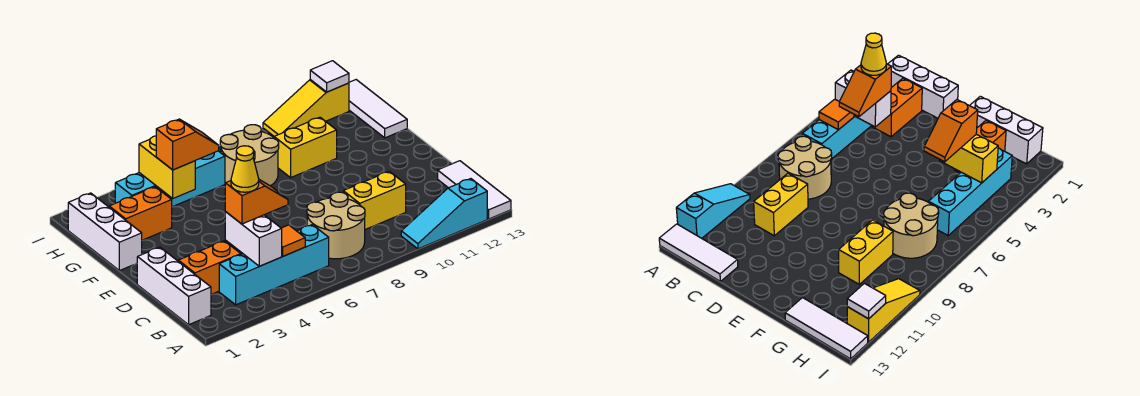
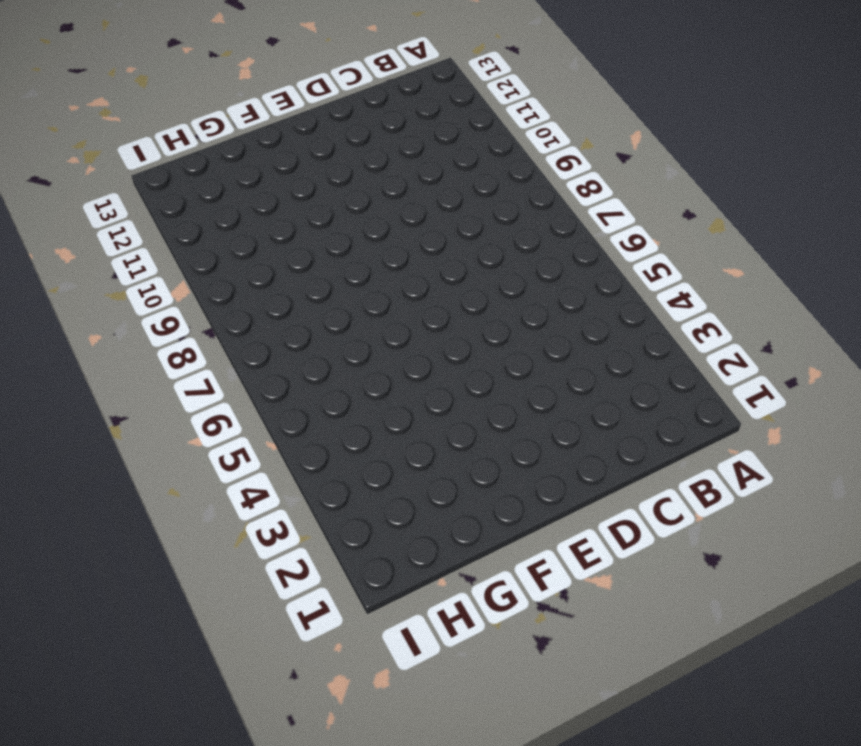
none -> cyan slope A10:A12 level 1 top 12
none -> white tile A13:C13 level 1
none -> white brick B1:D1 level 1

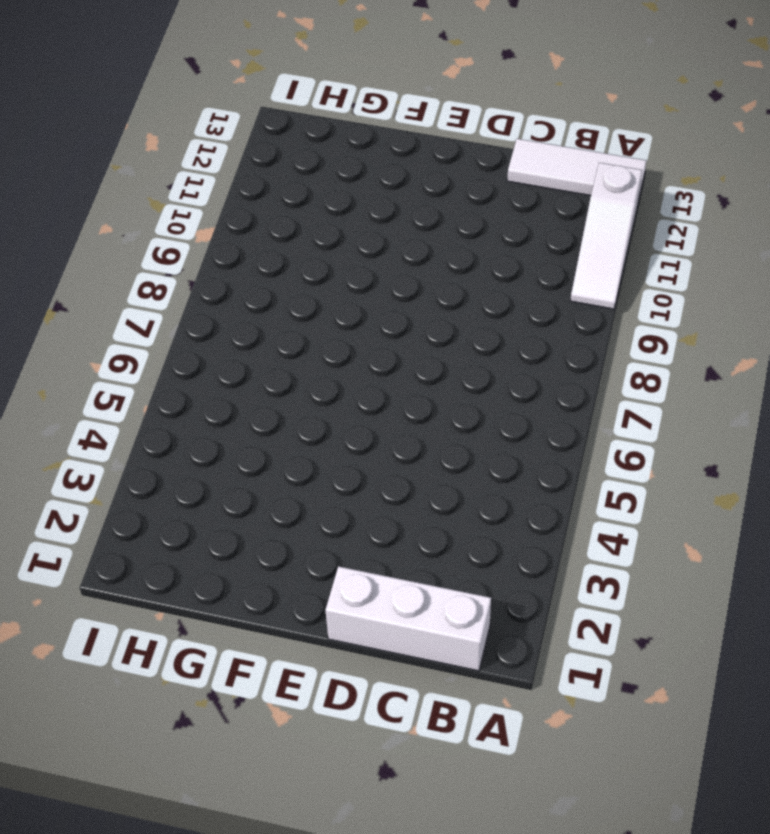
white slope A10:A12 level 1 top 12 -> cyan slope A10:A12 level 1 top 12
none -> cyan brick B3:B6 level 1
none -> tan round brick B7:C8 level 1
none -> orange brick C2:C3 level 1

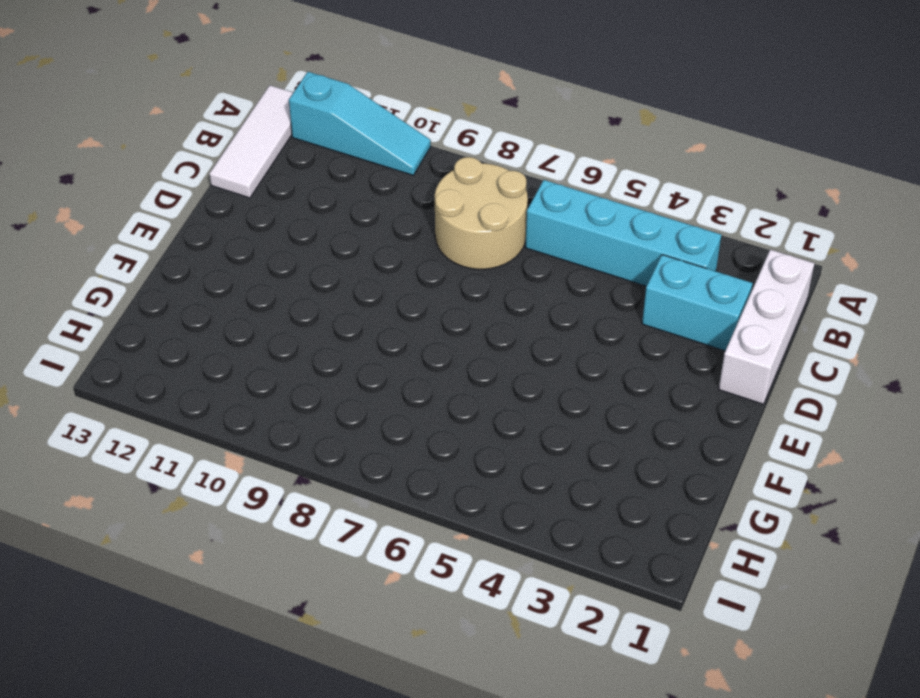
cyan brick C2:C3 level 1 -> orange brick C2:C3 level 1
none -> yellow brick C9:C10 level 1
none -> white brick F1:H1 level 1
none -> orange brick G2:G3 level 1

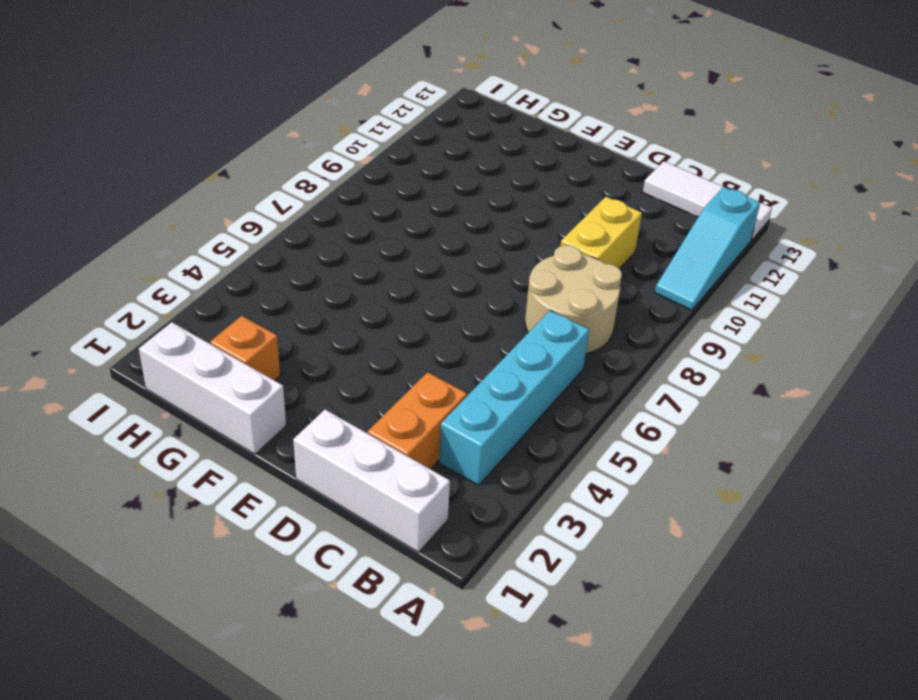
orange brick G2 level 1 -> orange brick G2:G3 level 1
none -> tan round brick G7:H8 level 1
none -> yellow brick G9:G10 level 1
none -> white tile G13:I13 level 1

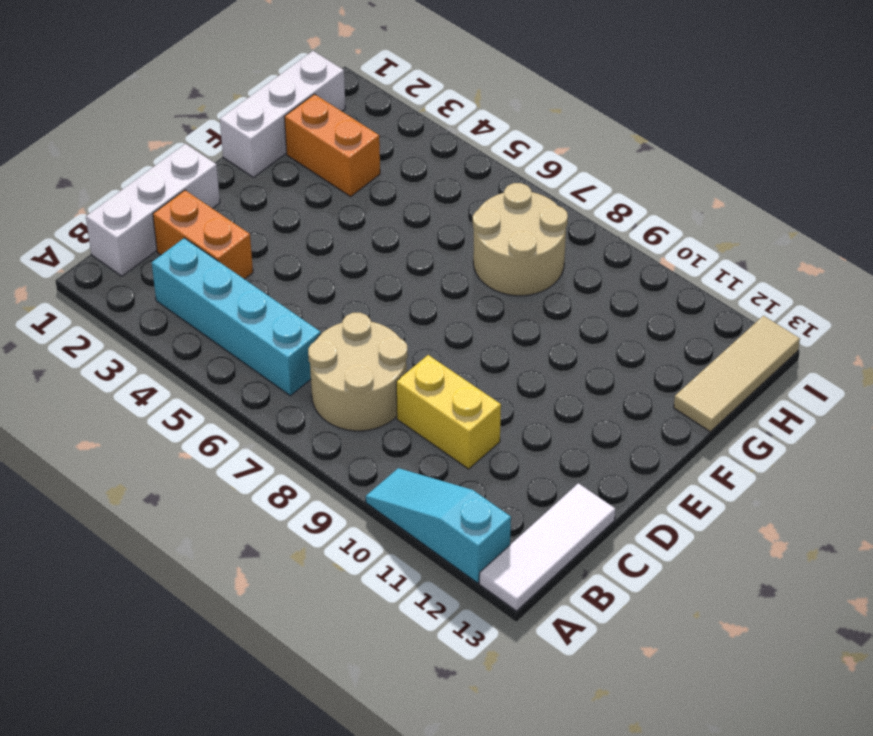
tan tile G13:I13 level 1 -> white tile G13:I13 level 1
none -> yellow brick G9:G10 level 1
none -> cyan brick H3:H6 level 1
none -> yellow slope I10:I12 level 1 top 12

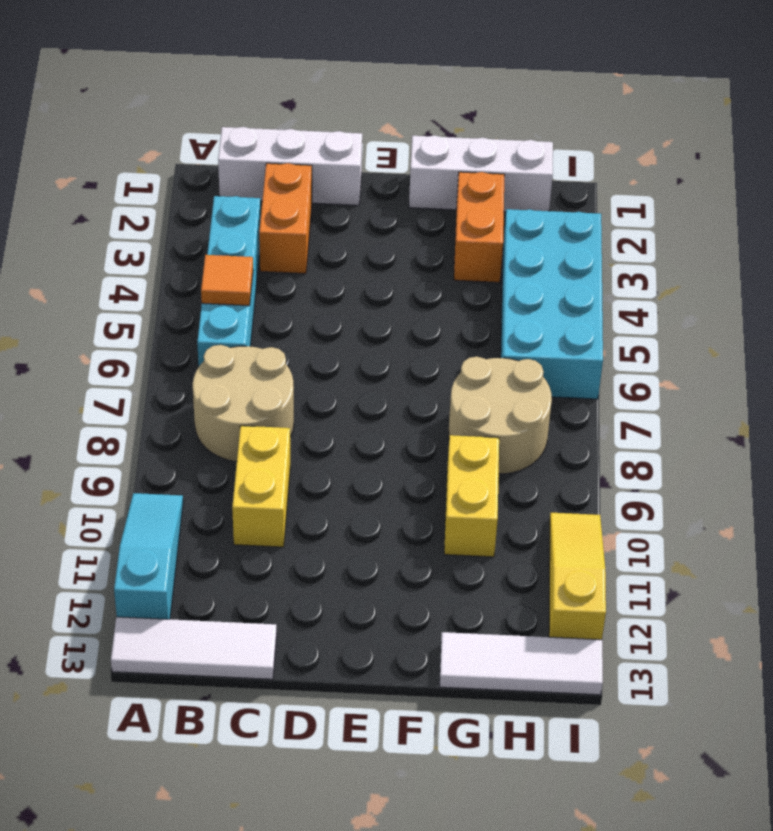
cyan brick H3:I6 level 1 -> cyan brick H3:H6 level 1
none -> white brick B4:C4 level 2
none -> yellow brick G4:H4 level 2
none -> white tile I12 level 2

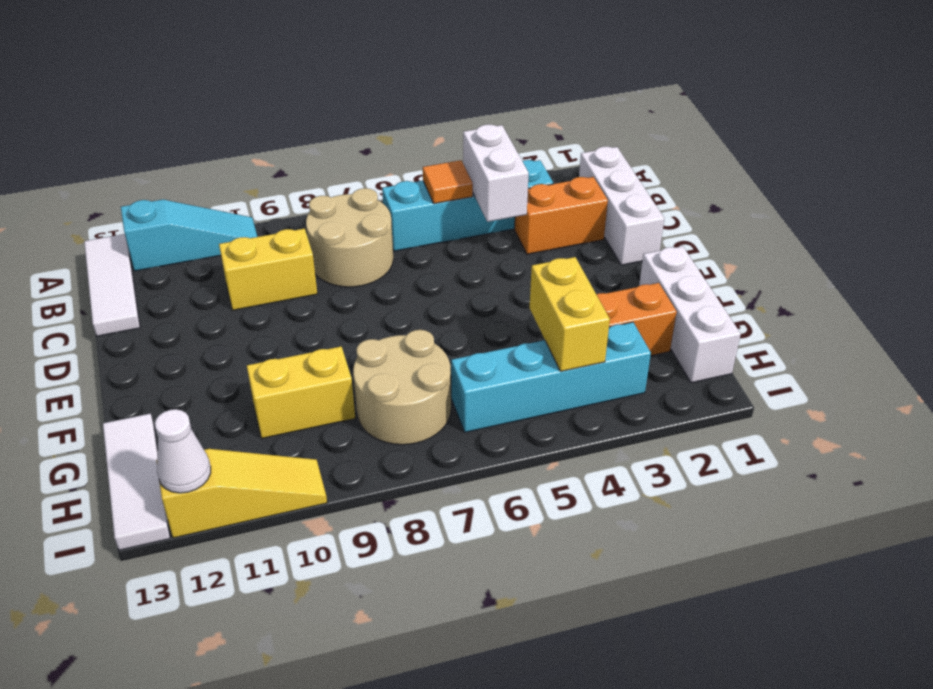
white cone I12 level 2 -> white tile I12 level 2
none -> orange slope C4:C5 level 3 top 4
none -> orange slope G4:G5 level 3 top 4
none -> yellow cone C4 level 4

